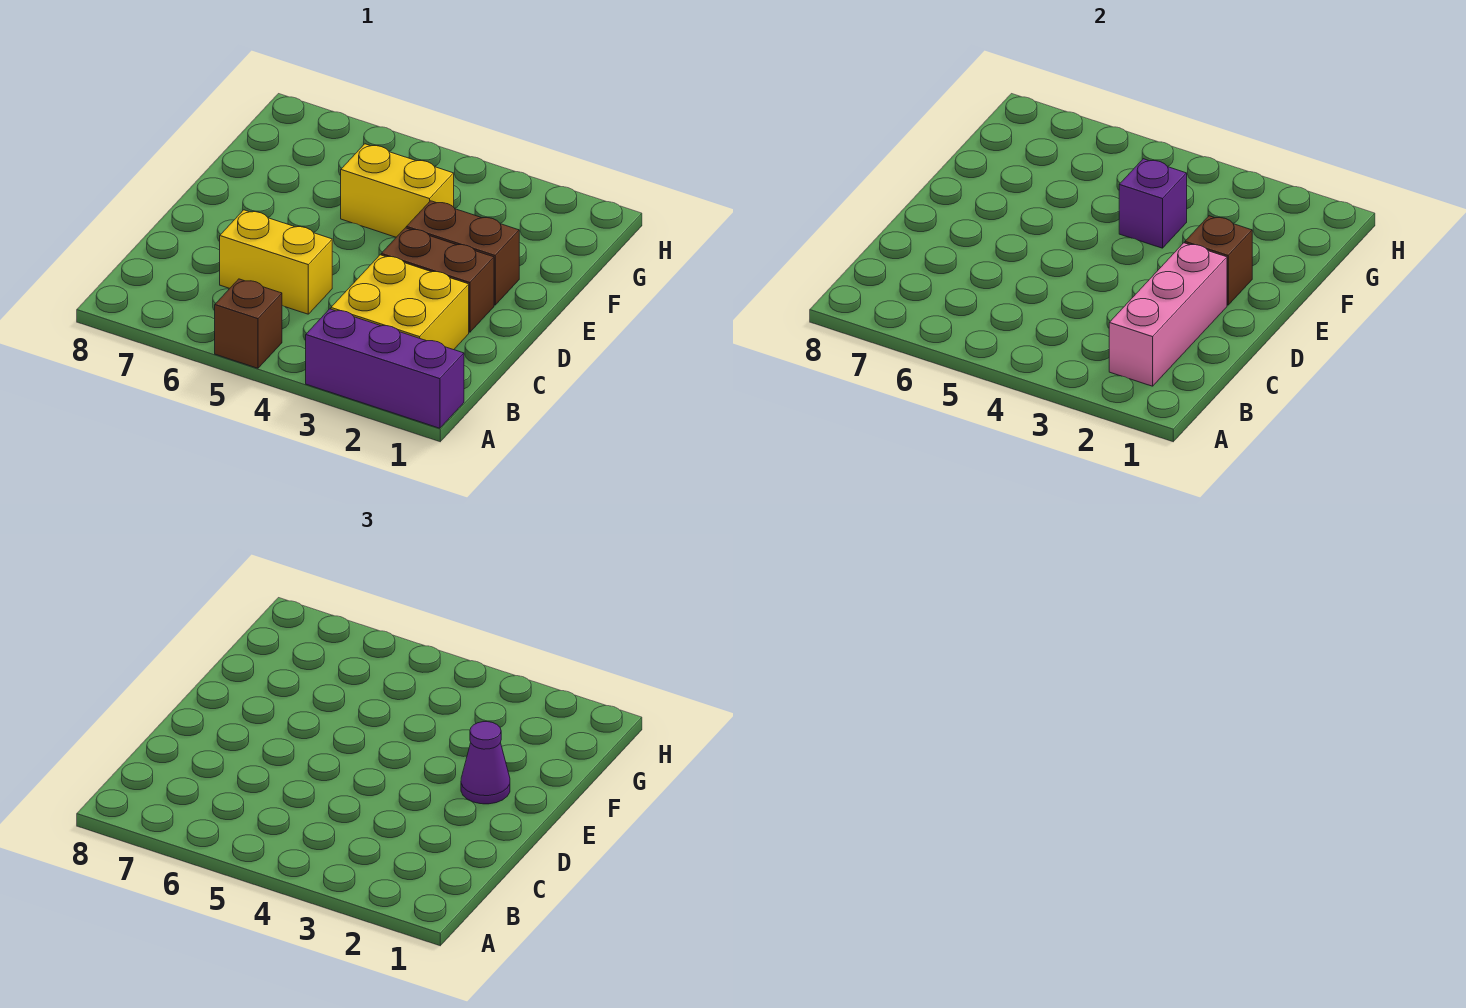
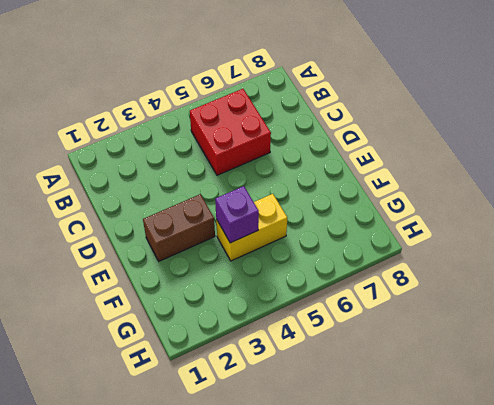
red brick B5:C6 level 1 -> yellow brick C5:C6 level 1
none -> purple brick A1:A3 level 1
none -> brown brick A5 level 1

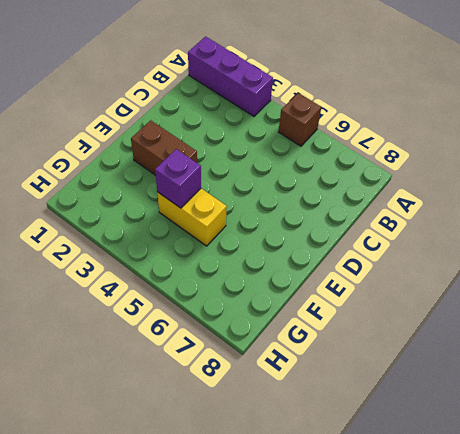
none -> yellow brick B2:C3 level 1
none -> yellow brick C5:C6 level 1

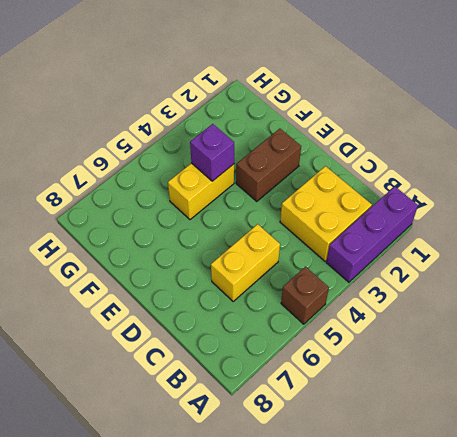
none -> brown brick D2:D3 level 1
none -> pink brick B2:D2 level 2

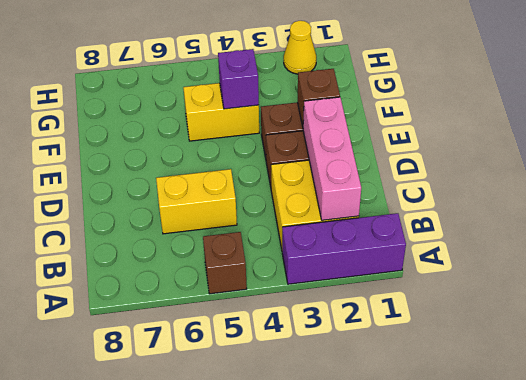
yellow cone H2 level 1 -> none
none -> purple cone E2 level 3

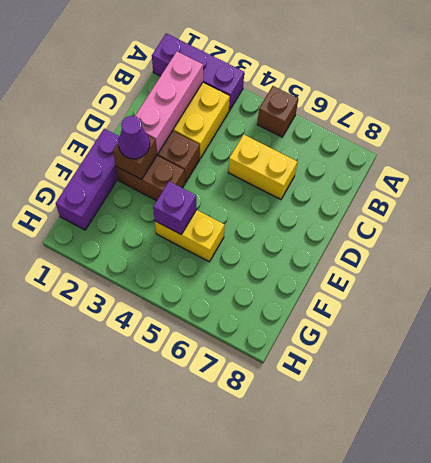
purple brick E1:G1 level 1 -> none

